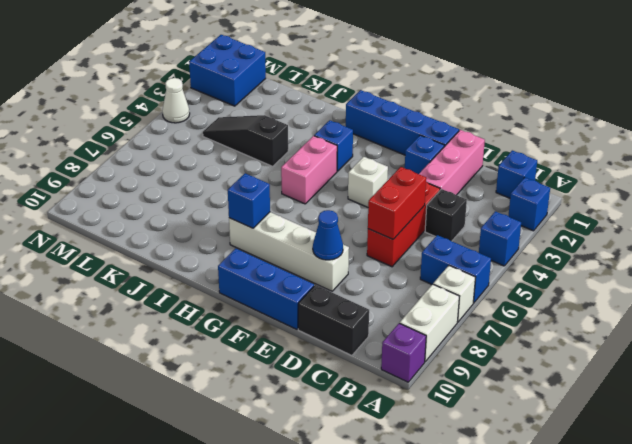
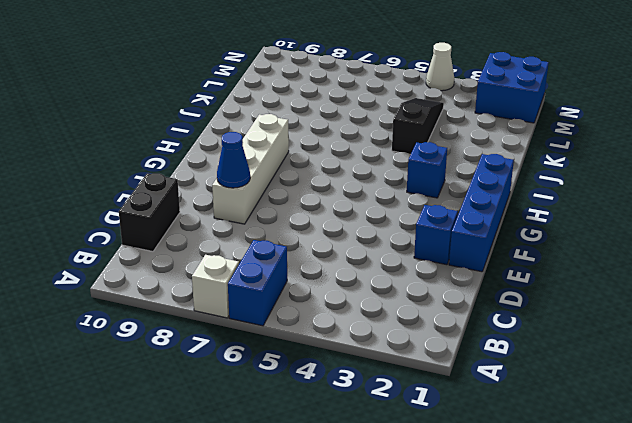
none -> blue brick A2 level 1
none -> blue brick A4 level 1
none -> white brick A8:A9 level 1

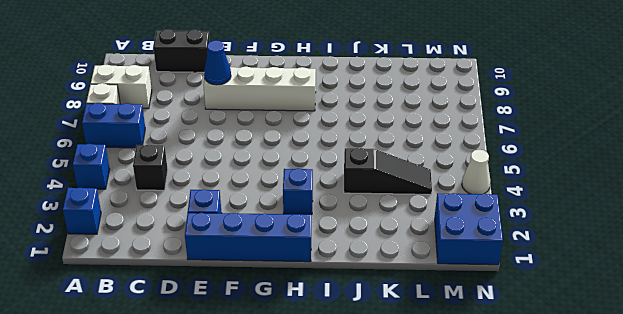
white brick A8:B8 level 1 -> white brick A8:A9 level 1
none -> purple brick A10 level 1
none -> blue brick B1 level 1
none -> pink brick D1:D3 level 1

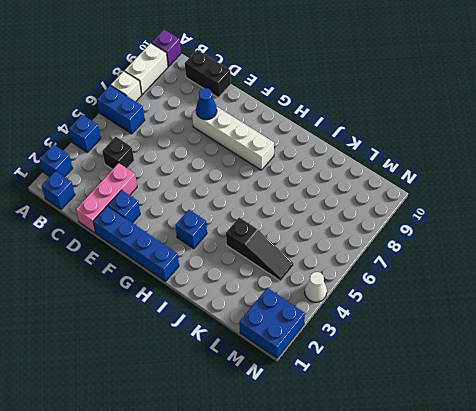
none -> red brick D4:D6 level 1
none -> blue brick E10:G10 level 1
none -> white brick F4 level 1

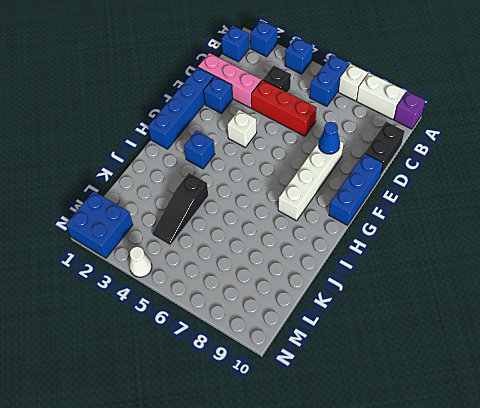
none -> pink brick H4:H5 level 1
none -> red brick D5:D6 level 2
none -> blue brick H8 level 2

